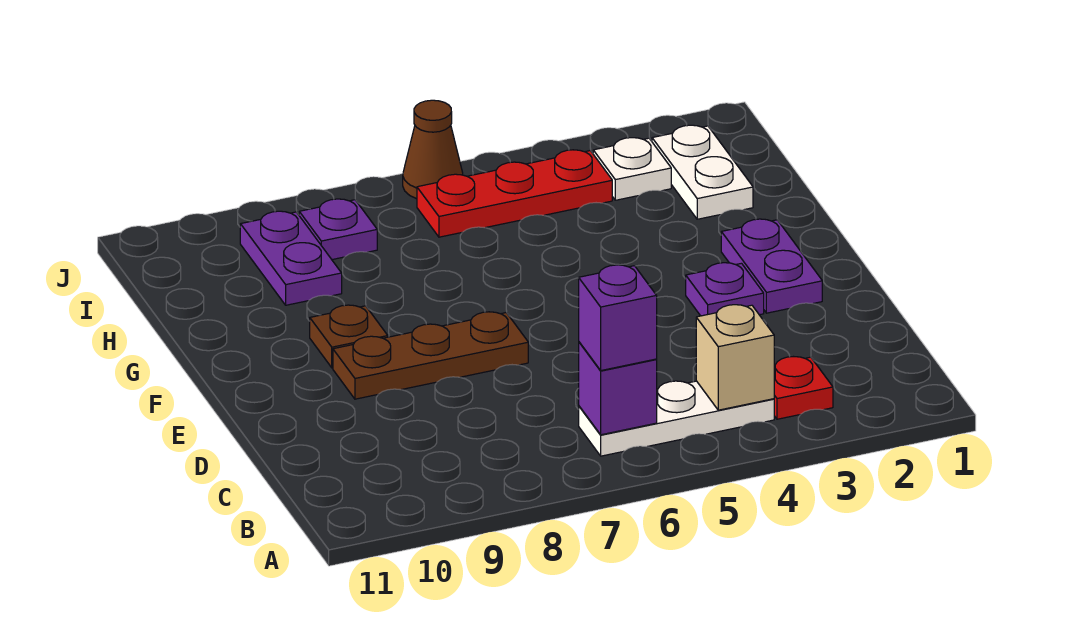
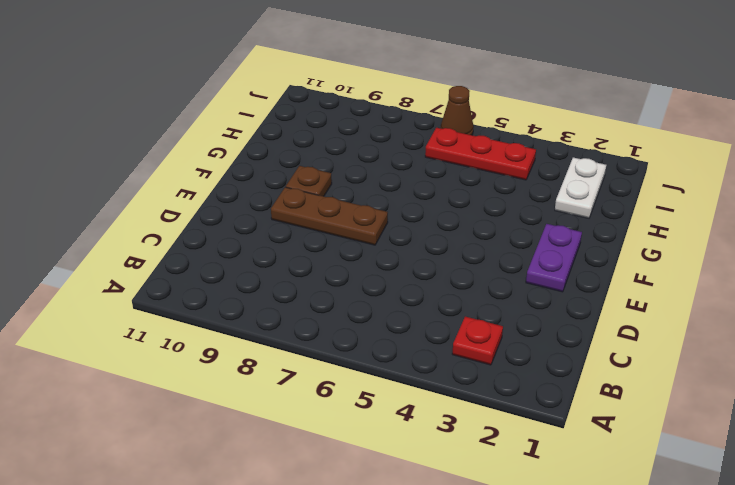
none -> white plate B4:B6 level 1
none -> purple plate E3 level 1
none -> purple plate H9:I9 level 1

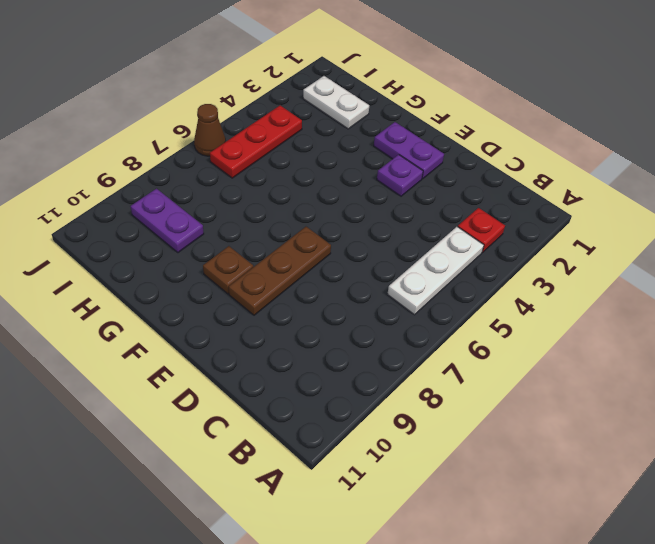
none -> white plate I3 level 1
none -> purple plate I8 level 1
none -> tan brick B4 level 2

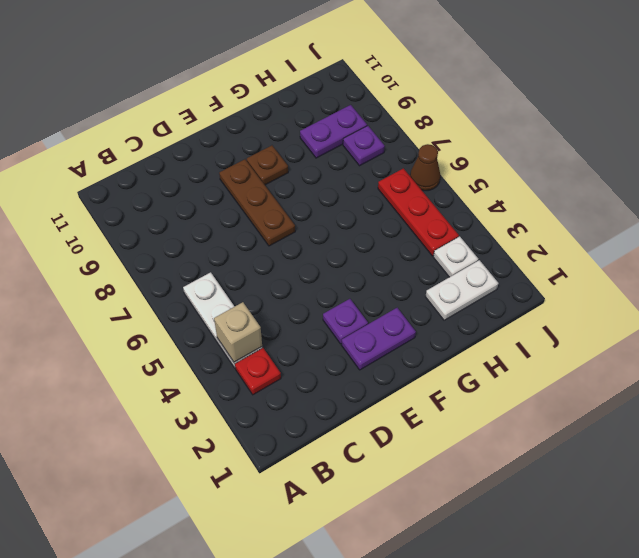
none -> purple brick B6 level 2
none -> purple brick B6 level 3

